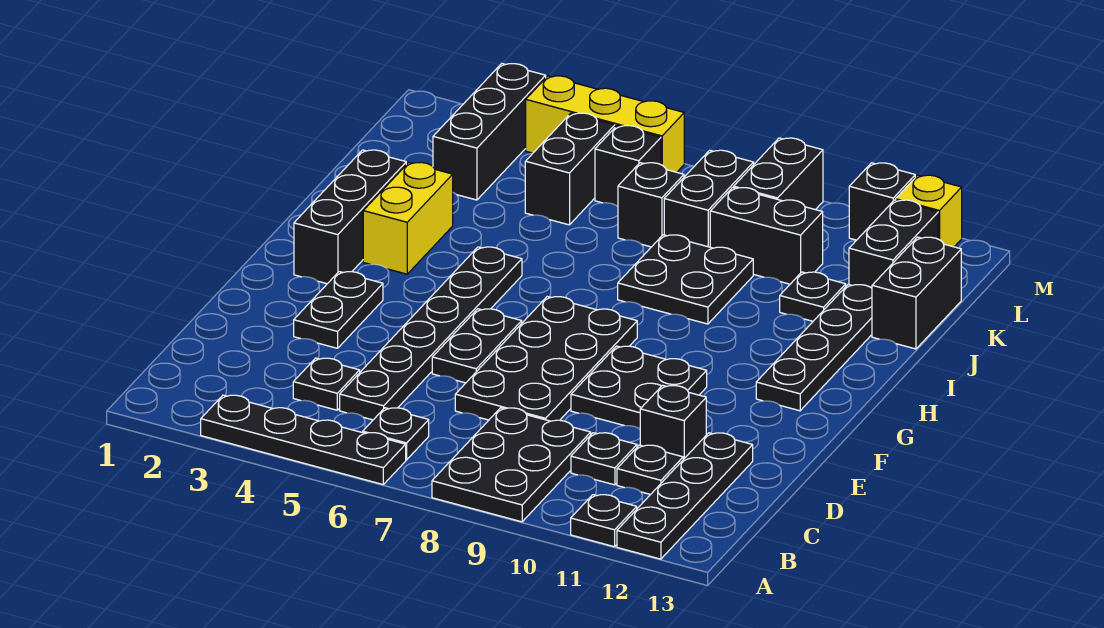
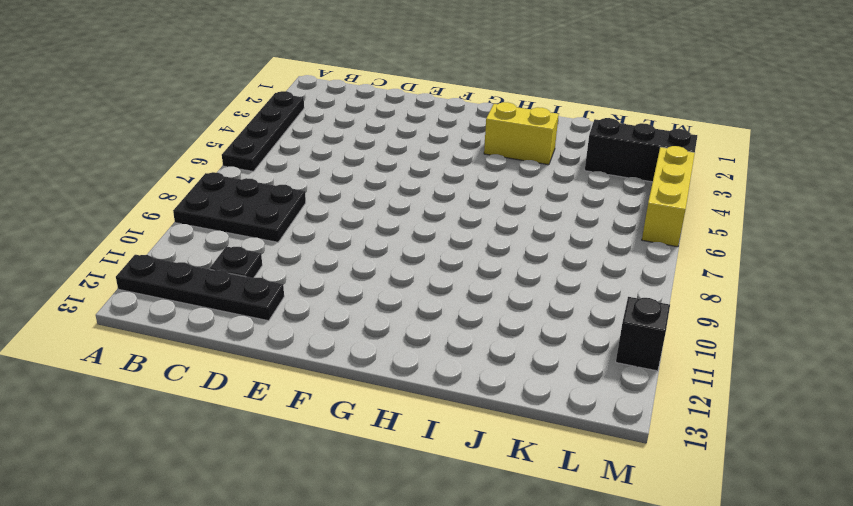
none -> black plate A11 level 1
none -> black plate B6 level 1
none -> black plate C4 level 1
none -> black plate C5:H5 level 1

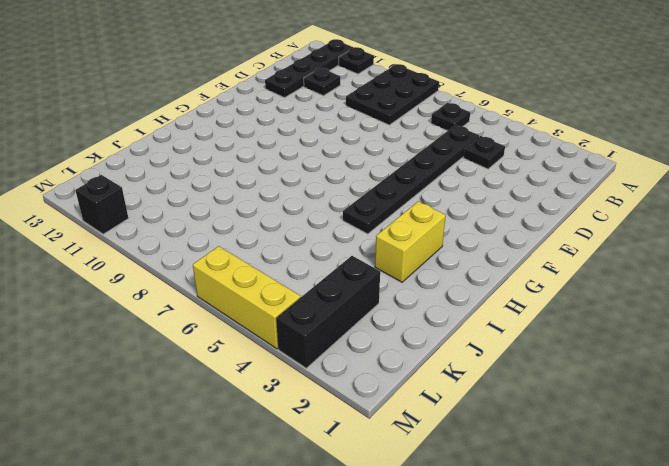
none -> black plate A3:A6 level 1
none -> black plate C10 level 1
none -> black plate D7:G8 level 1
none -> black brick D11 level 1

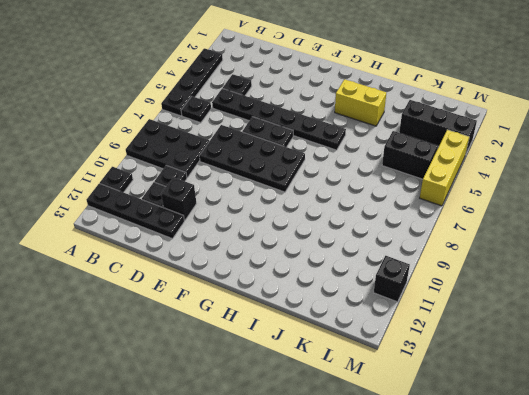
none -> black plate E3:F3 level 1
none -> black plate E9:F10 level 1
none -> black brick G2:I2 level 1
none -> black plate G12:J12 level 1

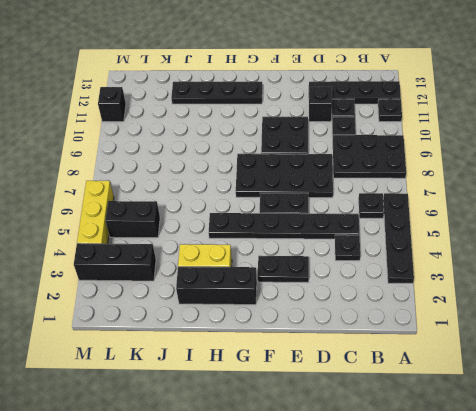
none -> black plate I8:J9 level 1
none -> black plate J11 level 1
none -> black brick J13:K13 level 1
none -> black brick K7 level 1

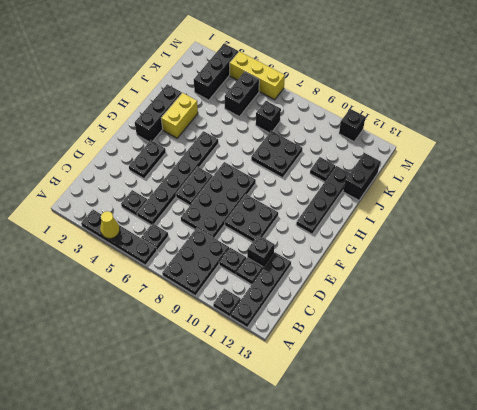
yellow cone A4 level 2 -> none
none -> black brick K8:L8 level 1
none -> black brick K9:K10 level 1
none -> black brick K12:L12 level 1
none -> black brick L6 level 1

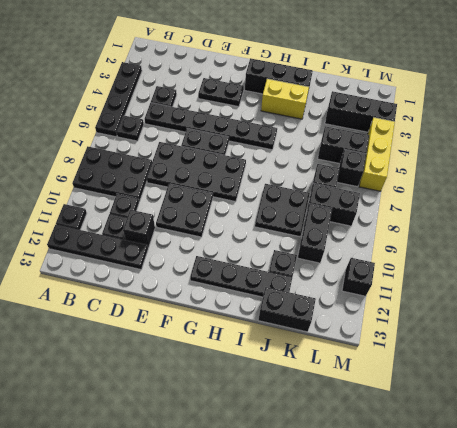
none -> black brick K12:L12 level 1
none -> black brick L9:M9 level 1
none -> yellow brick M12 level 1

